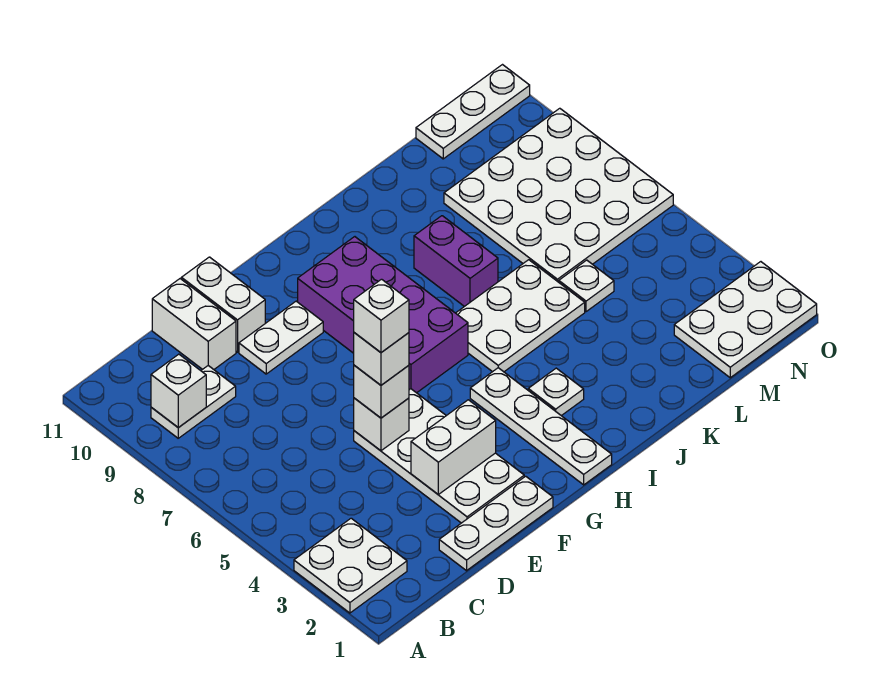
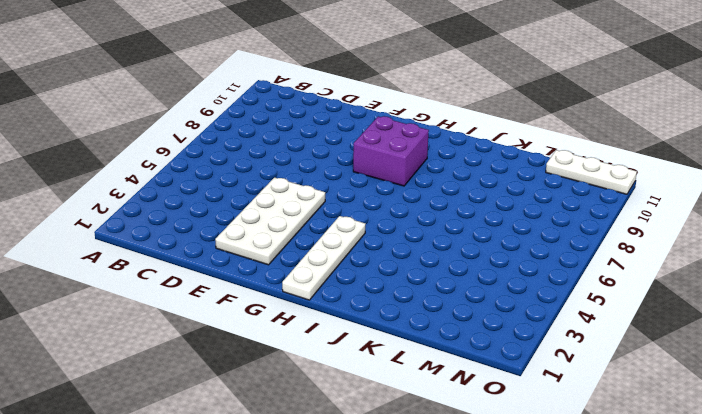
purple brick G8:H9 level 1 -> purple brick G6:H9 level 1
none -> white plate A2:B3 level 1
none -> white plate B9:C9 level 1
none -> white plate D1:F1 level 1

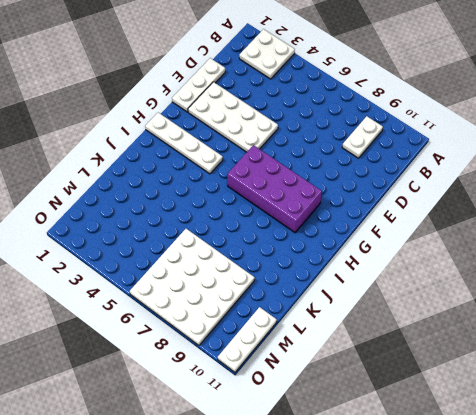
none -> white brick D10:D11 level 1
none -> white plate E9:F9 level 1
none -> white brick E10:E11 level 1

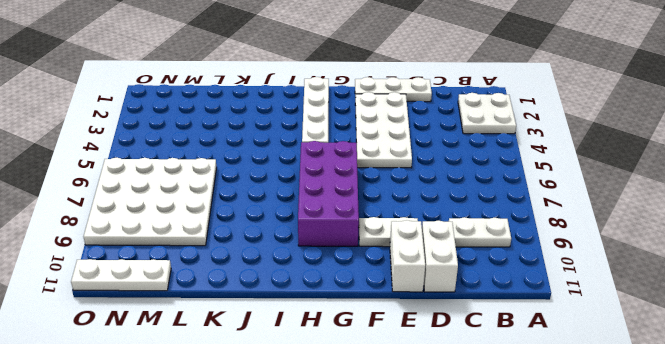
none -> white plate I3 level 1
none -> white plate I5:K6 level 1
none -> purple brick J7:J8 level 1

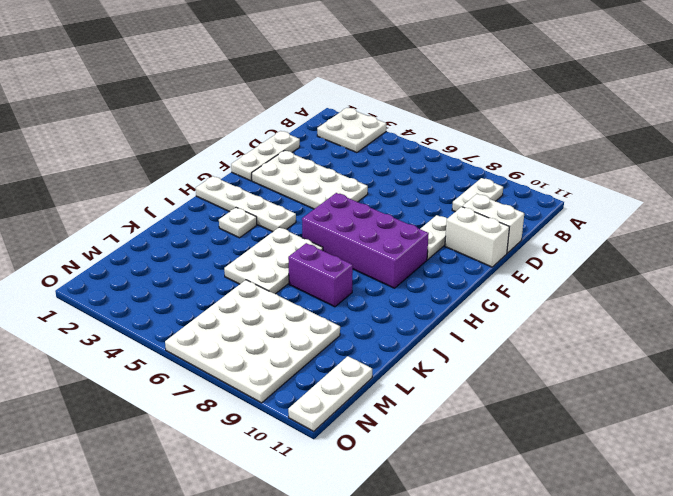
none -> white plate L5 level 1
none -> white plate M1:O2 level 1
none -> white brick B9 level 2

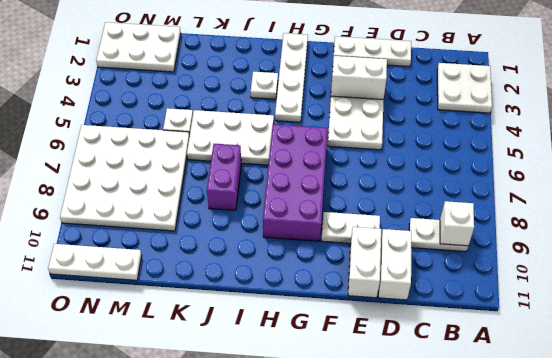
none -> white brick E5 level 2
none -> white brick E5 level 3
none -> white brick E5 level 4

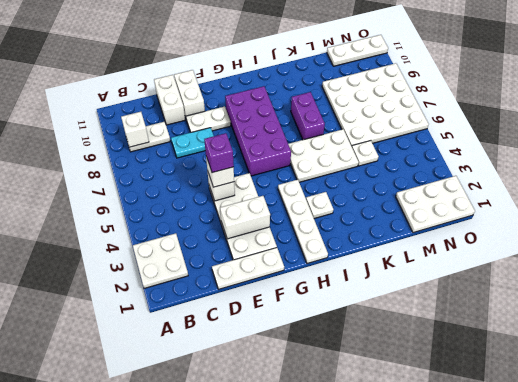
cyan plate D8:E8 level 1 -> none
purple brick E5 level 4 -> white brick E5 level 4
none -> white brick E5 level 5

